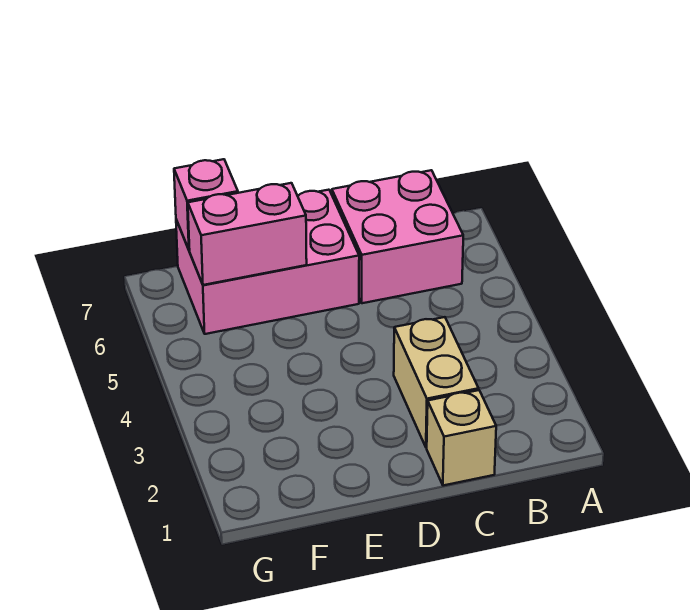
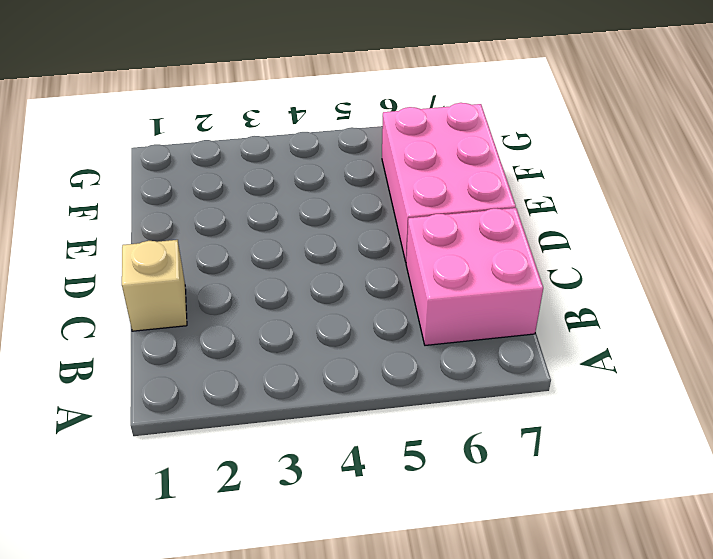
none -> tan brick C2:C3 level 1
none -> pink brick E6:F6 level 2

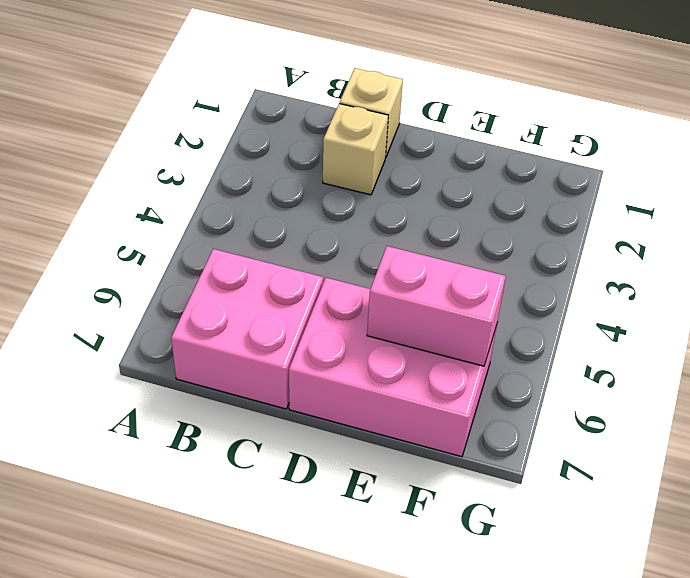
tan brick C2 level 1 -> tan brick C2:C3 level 1
none -> pink brick F7 level 2

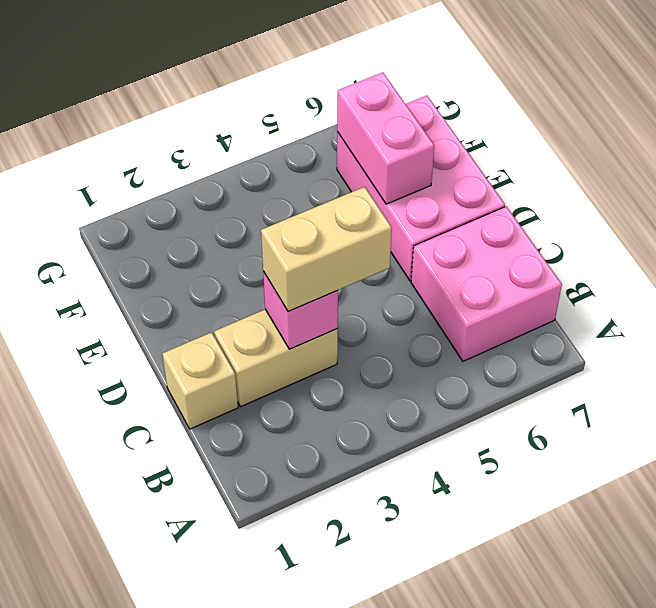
pink brick C3 level 2 -> pink brick F7 level 2
tan brick C3:C4 level 3 -> none

